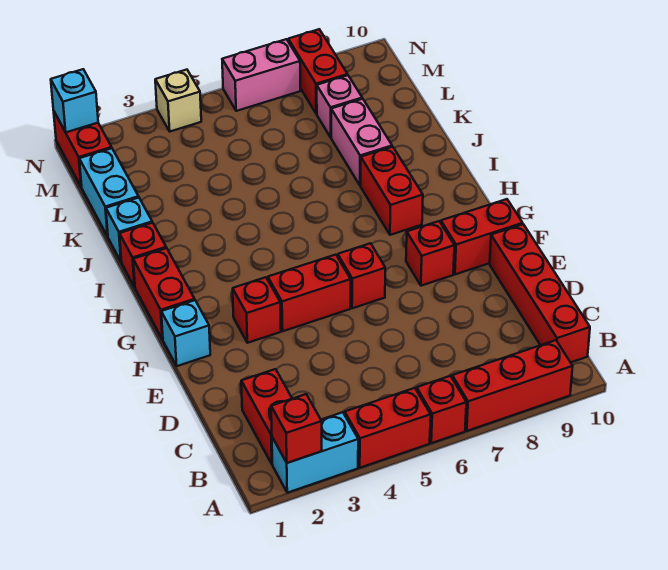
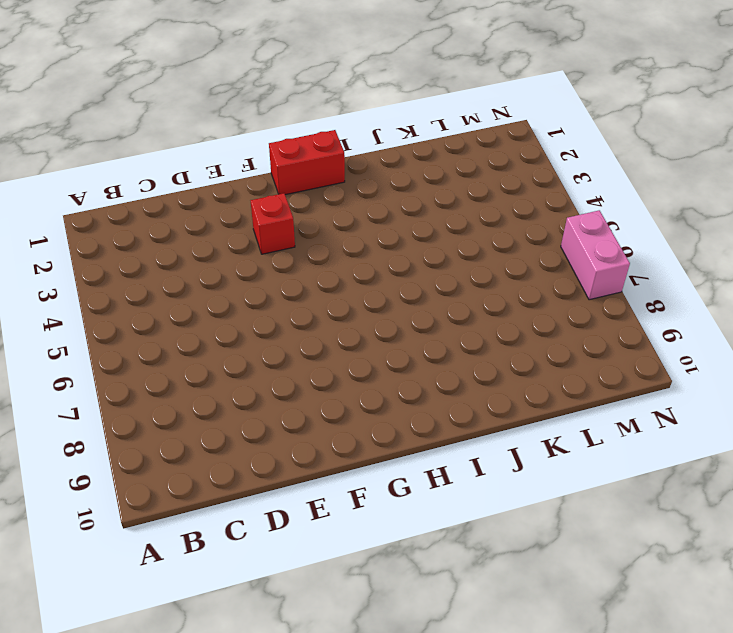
none -> cyan brick A2:A3 level 1
none -> red brick A4:A5 level 1
none -> red brick A6 level 1

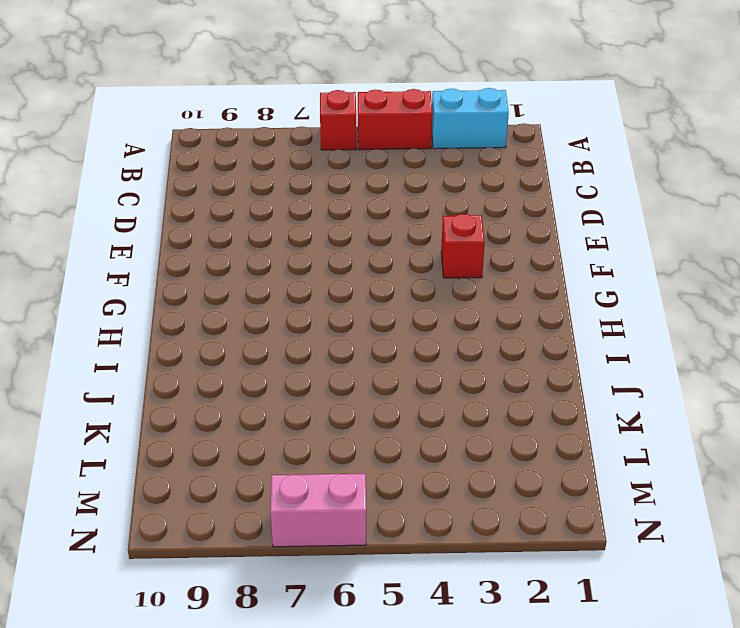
none -> red brick A7:A9 level 1
none -> red brick B2:C2 level 1
none -> red brick B10:E10 level 1

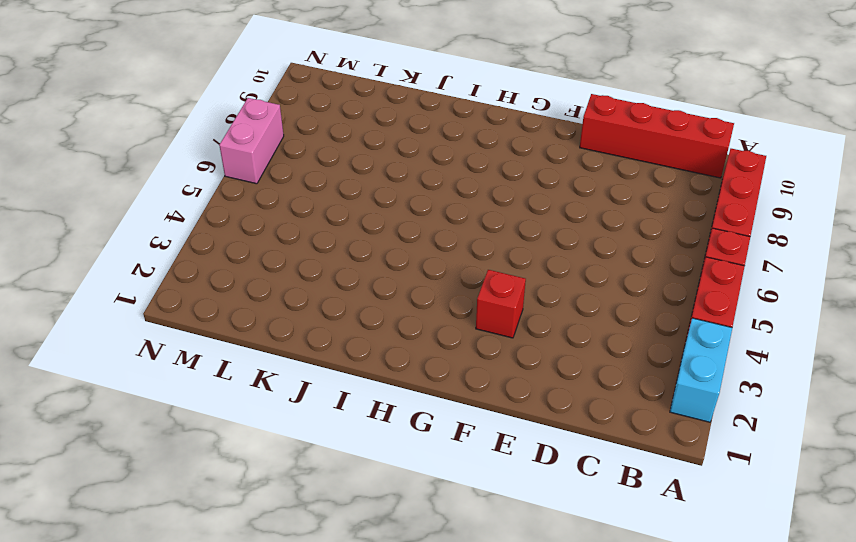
none -> red brick B2:C2 level 1
none -> cyan brick F1 level 1
none -> red brick F4:F5 level 1

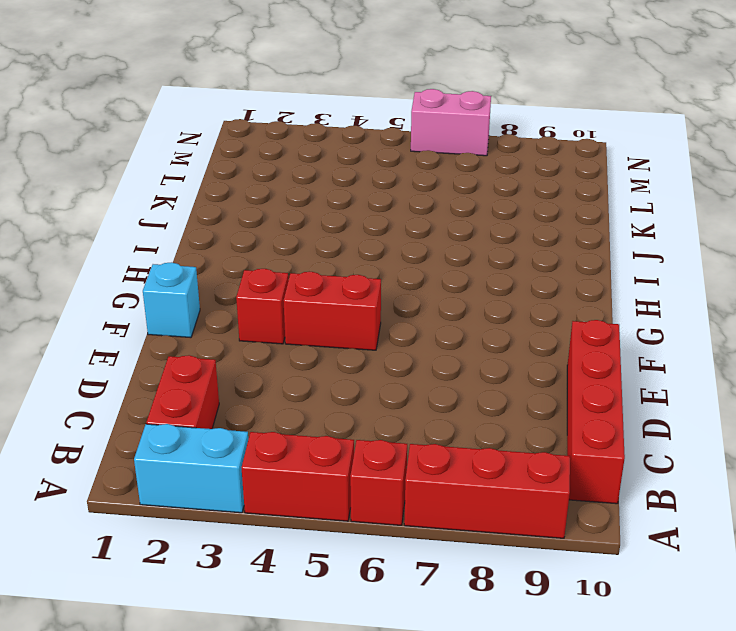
none -> red brick F6 level 1
none -> red brick F8 level 1
none -> red brick F9:F10 level 1

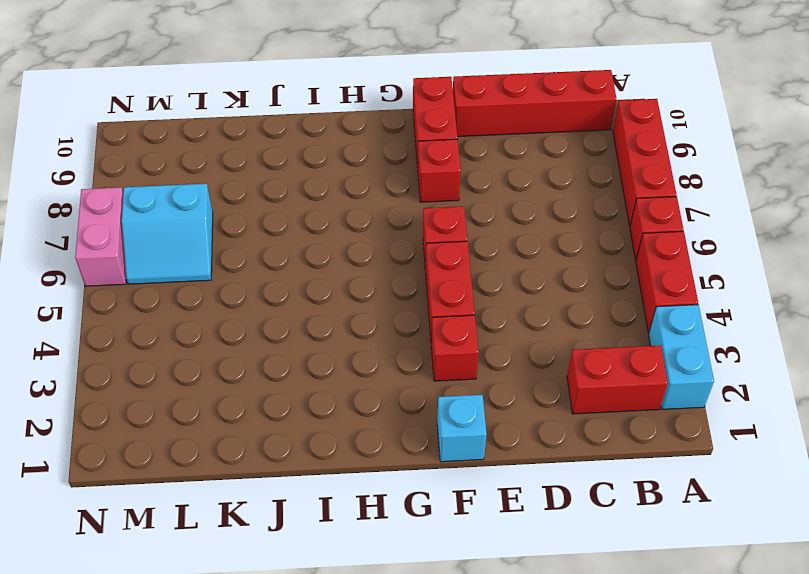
cyan slope L6:M7 level 1 top 7 -> none
none -> red brick G1:H1 level 1
none -> red brick H8:I8 level 1
none -> red brick I1 level 1

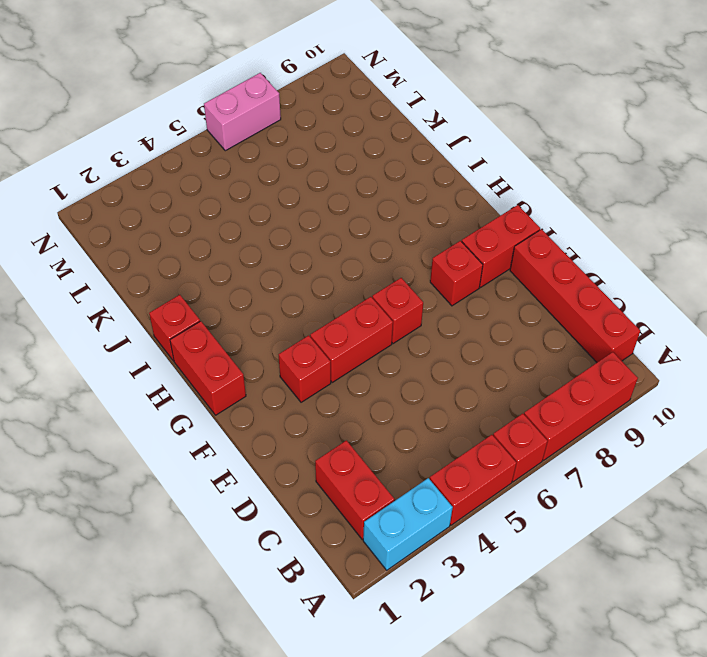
none -> cyan brick F1 level 1
none -> red brick H8:I8 level 1
none -> cyan brick J1 level 1

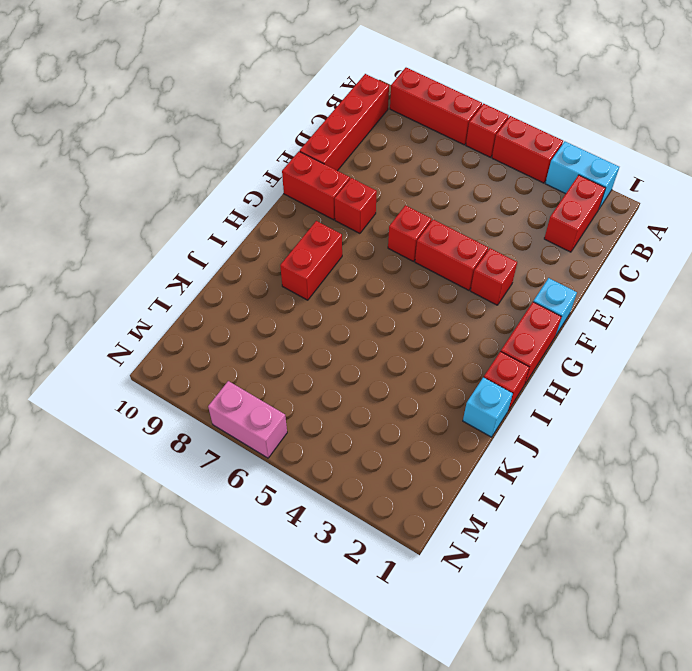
none -> pink brick J8:K8 level 1
none -> cyan brick K1:L1 level 1
none -> pink brick L8 level 1

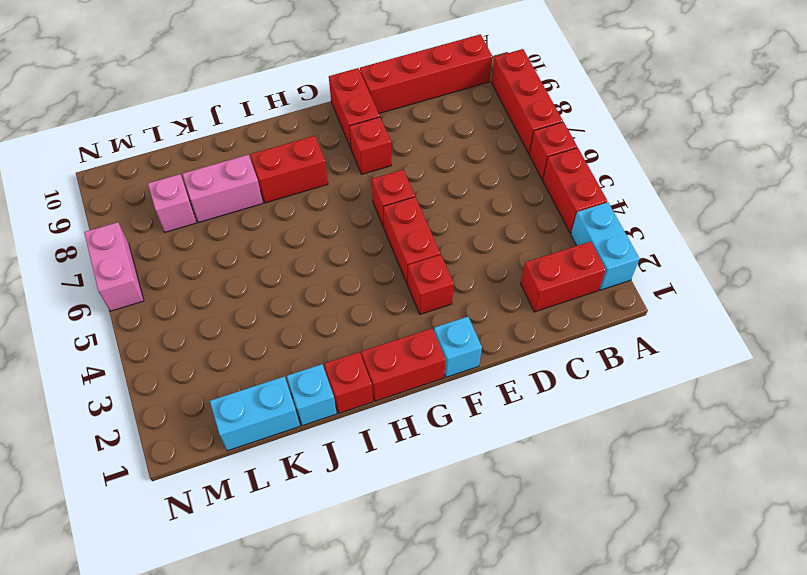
none -> red brick M1:N1 level 1
none -> red brick M8:N8 level 1
none -> tan brick N4 level 1

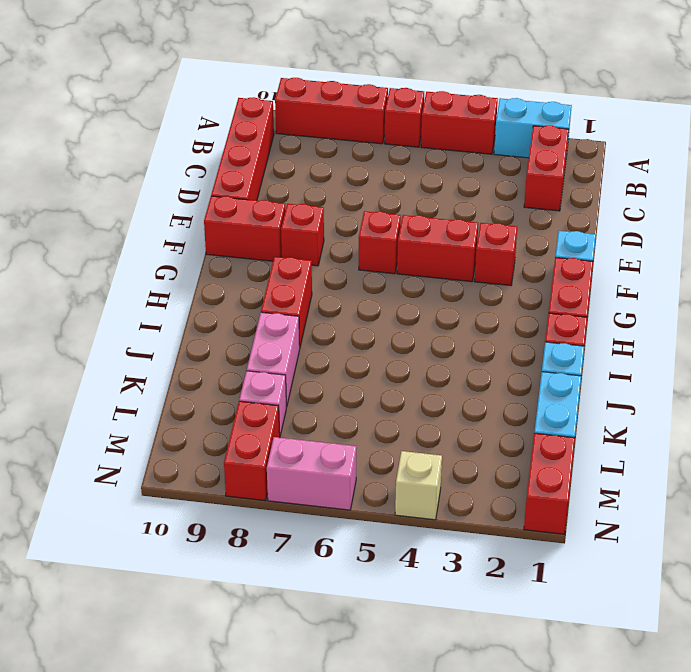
none -> red brick A2 level 2
none -> cyan brick N1 level 2

